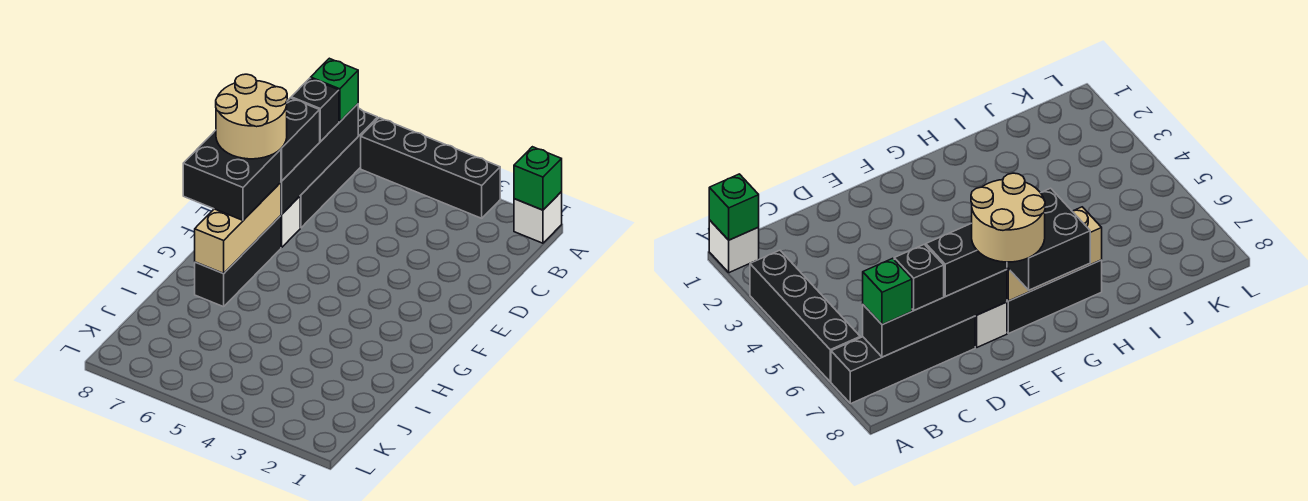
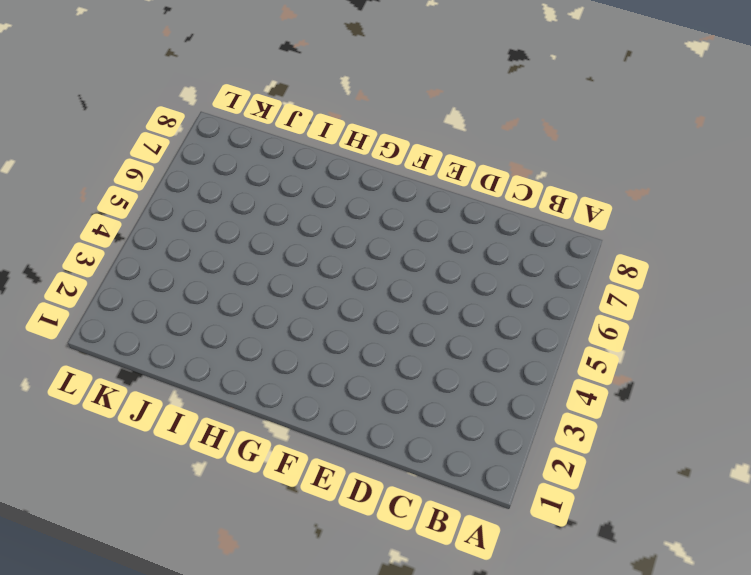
none -> white brick A1 level 1
none -> black brick A3:A6 level 1
none -> black brick A7:D7 level 1

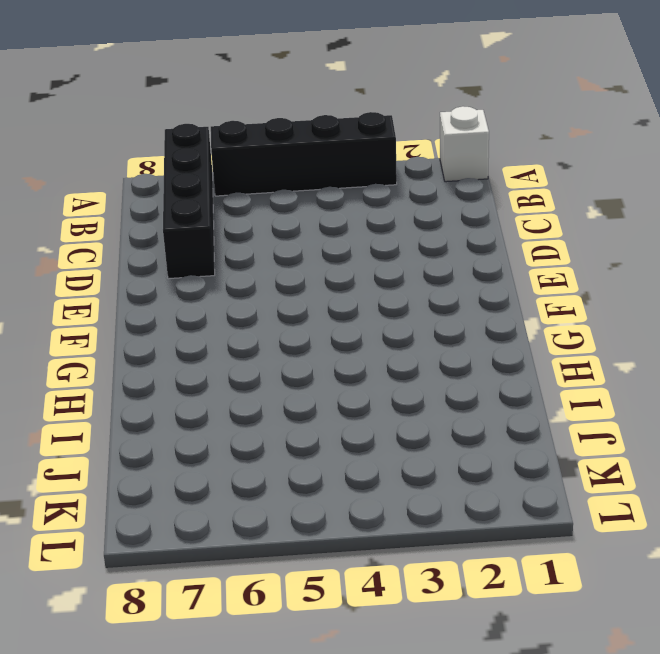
none -> white brick E7 level 1
none -> black brick F7:H7 level 1
none -> green brick A1 level 2

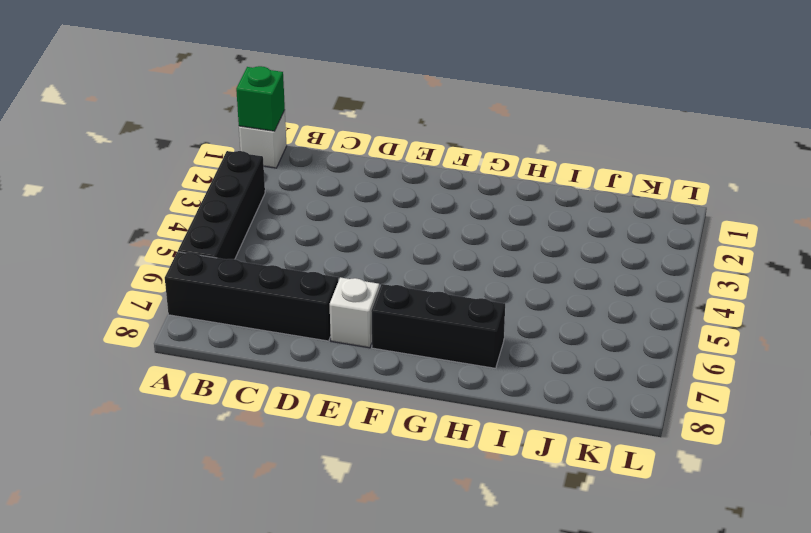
none -> black brick B7:E7 level 2
none -> tan brick F7:H7 level 2
none -> green brick B7 level 3

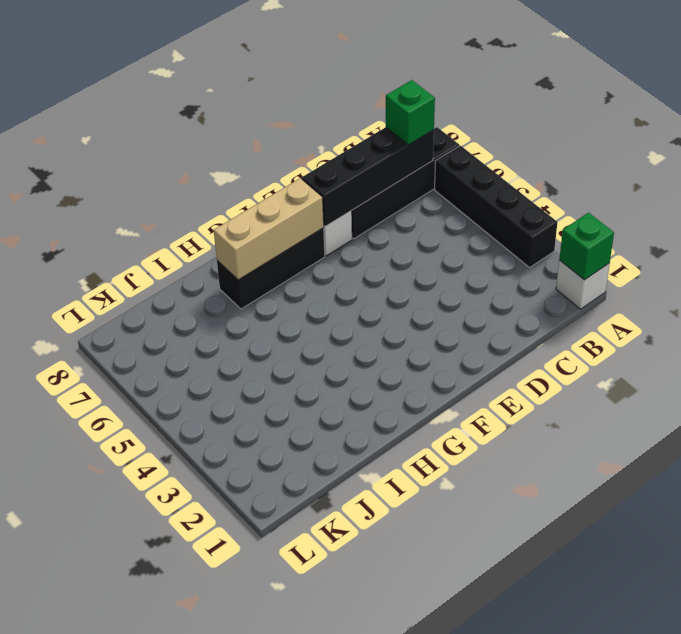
none -> black brick C7 level 3
none -> black brick D7:E7 level 3
none -> black brick F7:G8 level 3

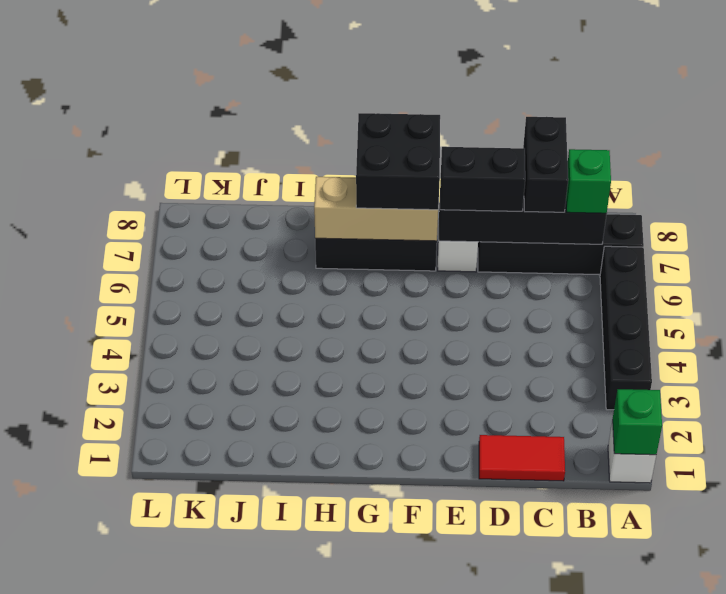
red tile C1:D1 level 1 -> none
black brick C7:C8 level 3 -> black brick C7 level 3
none -> tan round brick E7:F8 level 4

